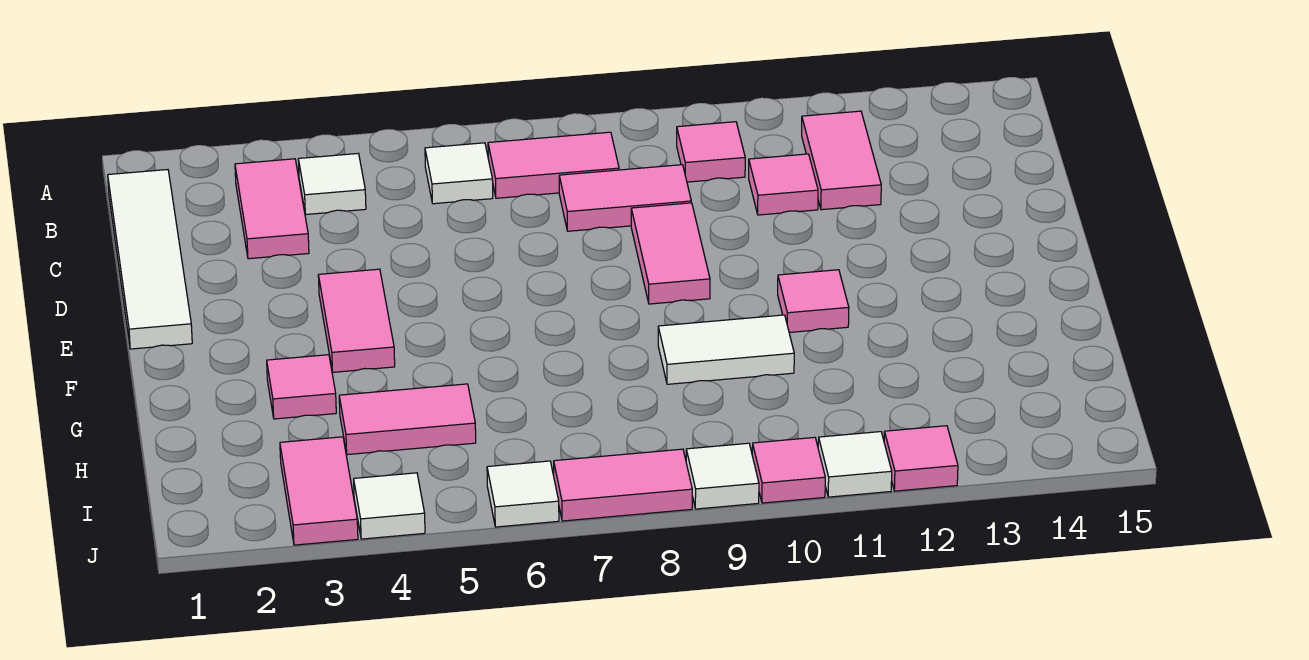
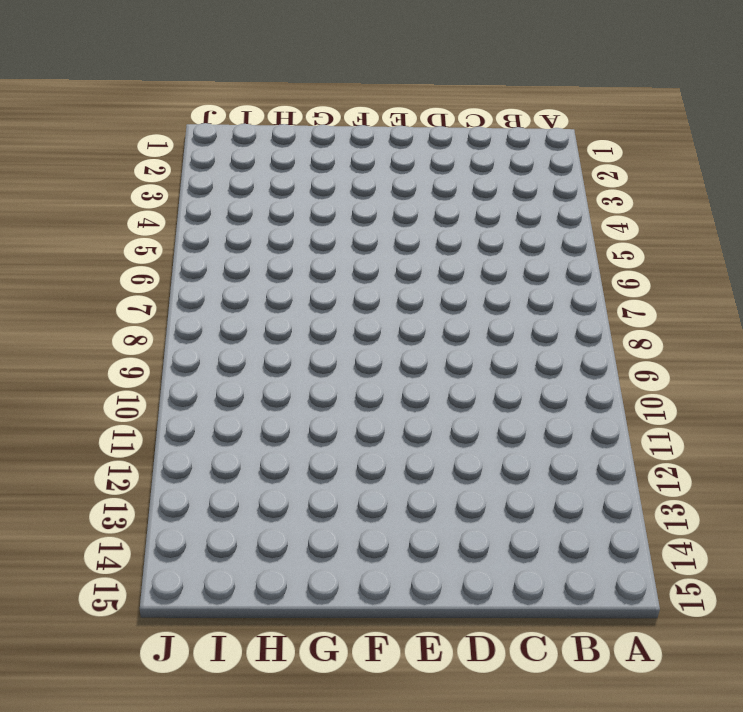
none -> white tile B1:E1 level 1
none -> pink tile B3:C3 level 1
none -> white tile B4 level 1

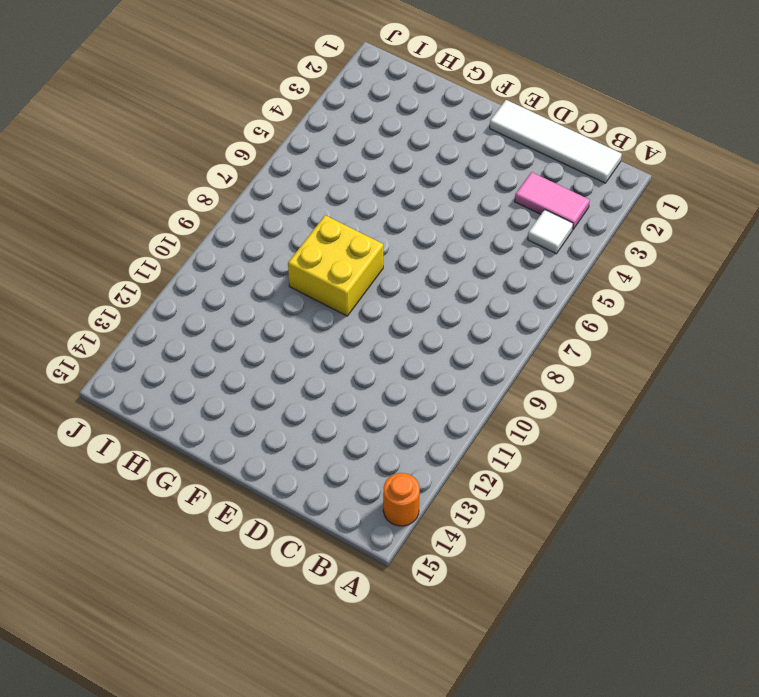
orange round brick A14 level 1 -> none
yellow brick F8:G9 level 1 -> white tile G9:G10 level 1
none -> white tile B6 level 1
none -> pink tile B7:B8 level 1
none -> pink tile B10 level 1

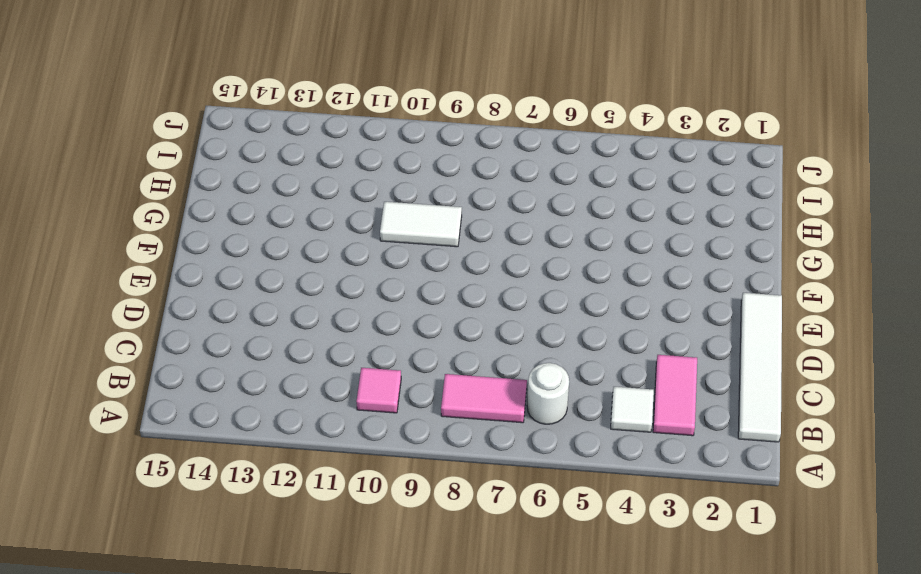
white round brick B6 level 1 -> white tile B6 level 1
none -> pink tile B12:C12 level 1
none -> pink tile C8:C9 level 1
none -> pink tile C11 level 1

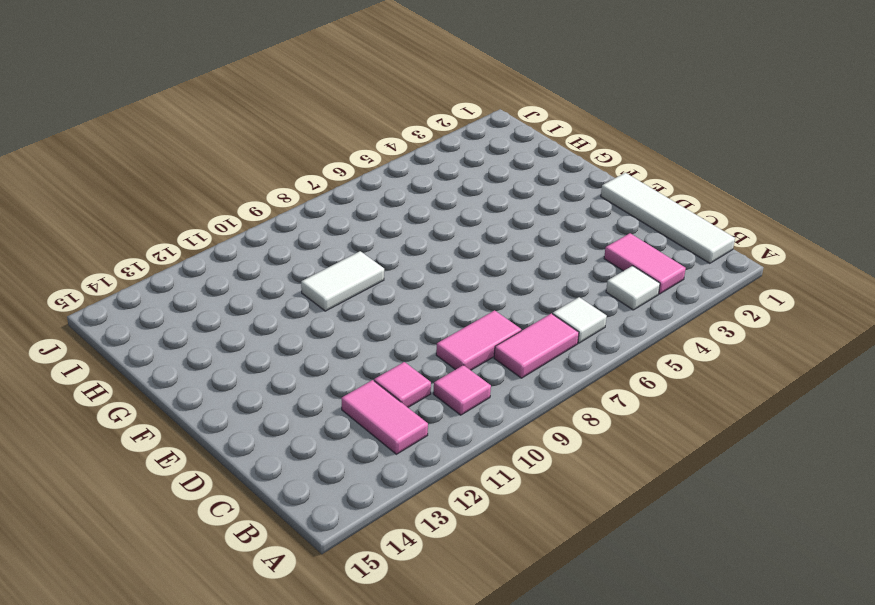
none -> pink tile D9:E9 level 1
none -> pink tile E4:F4 level 1
none -> pink tile F11 level 1

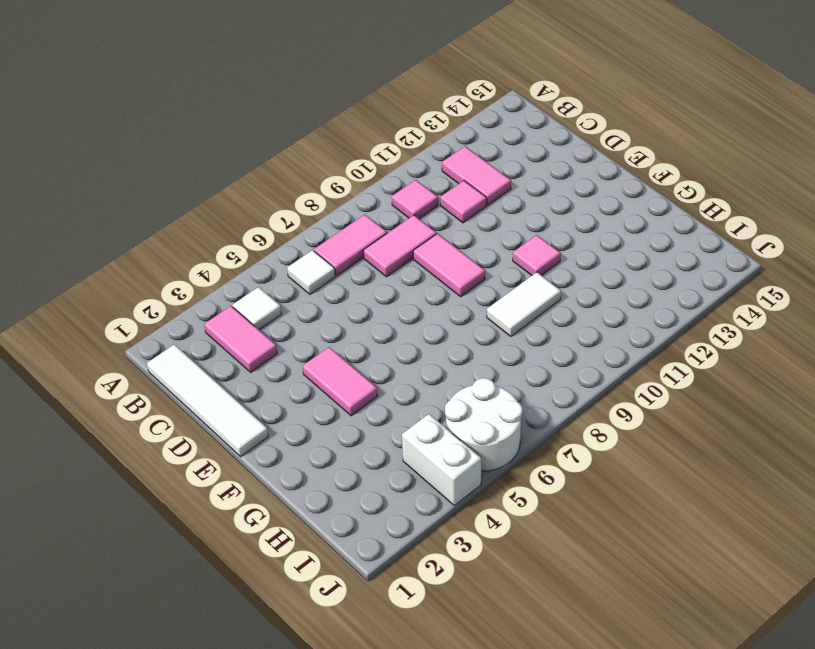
white brick I4:J4 level 1 -> white tile J4 level 1
white round brick I5:J6 level 1 -> white tile J6 level 1
none -> pink tile G3 level 1
none -> pink tile H4:H5 level 1
none -> pink tile I3:J3 level 1

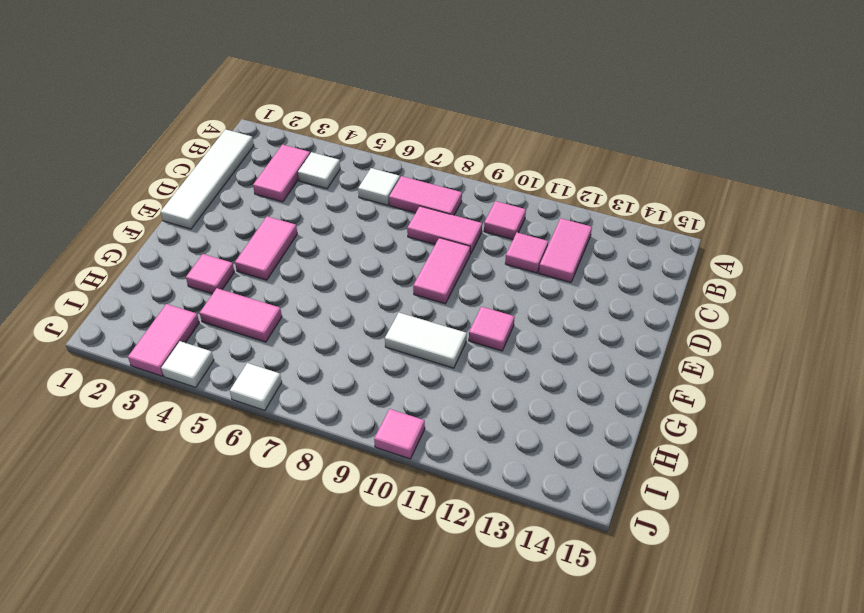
none -> pink tile J7:J8 level 1
none -> white tile J9 level 1
none -> white tile J11 level 1

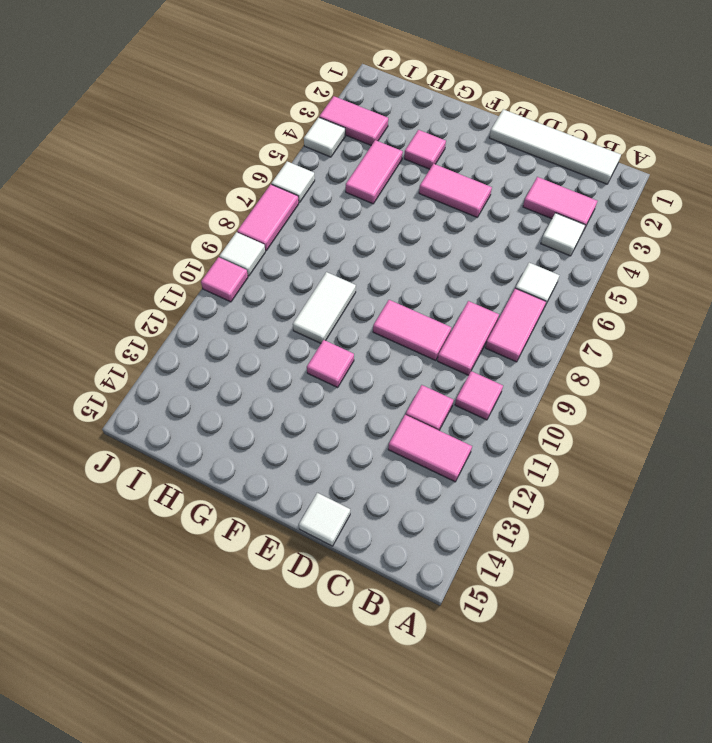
white tile D15 level 1 -> white tile J11 level 1
none -> pink tile J12 level 1

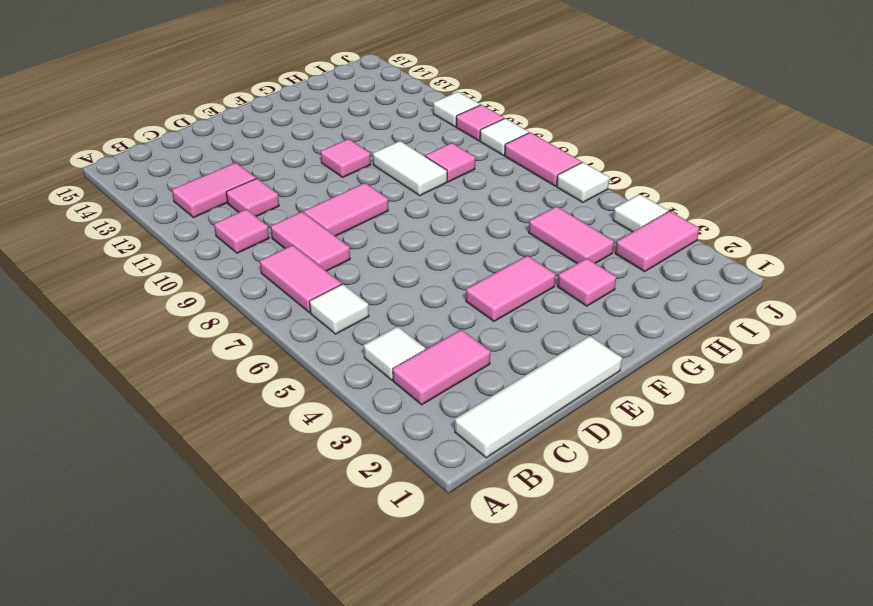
pink tile H9 level 1 -> pink tile J12 level 1

